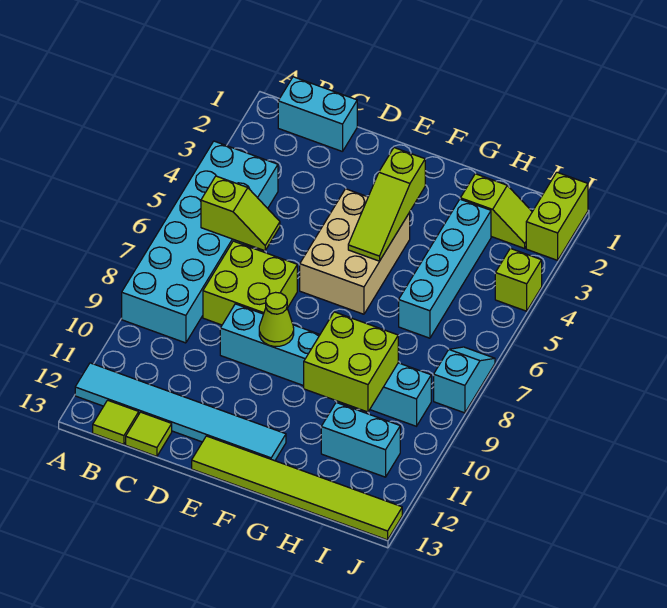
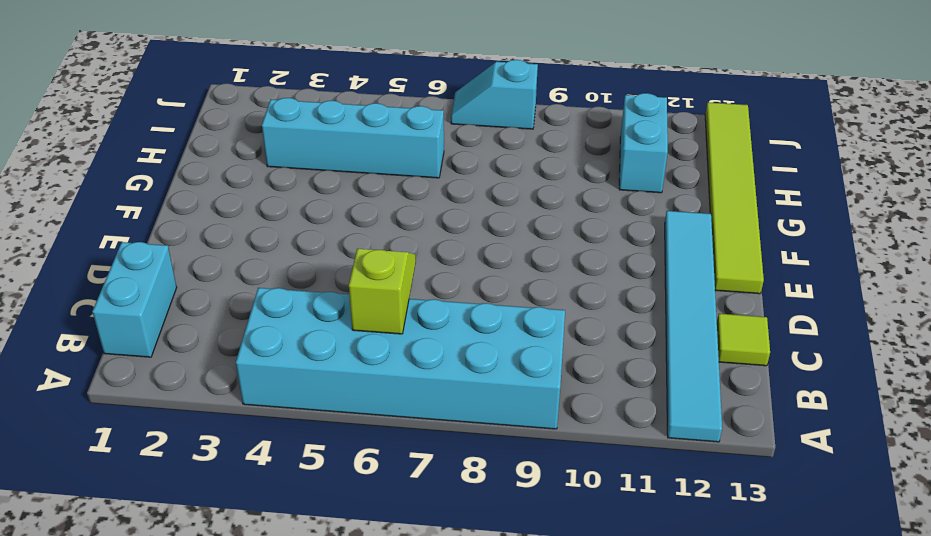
none -> lime tile B13 level 1
none -> lime brick C7:D8 level 1
none -> cyan brick D9:I9 level 1

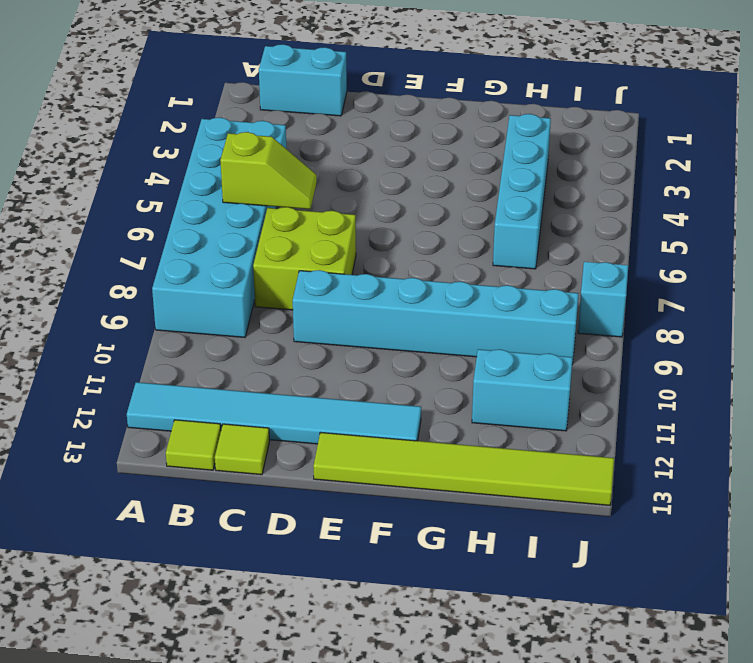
none -> tan brick E4:F6 level 1
none -> lime slope H2:I2 level 1 top H
none -> lime brick J1:J2 level 1

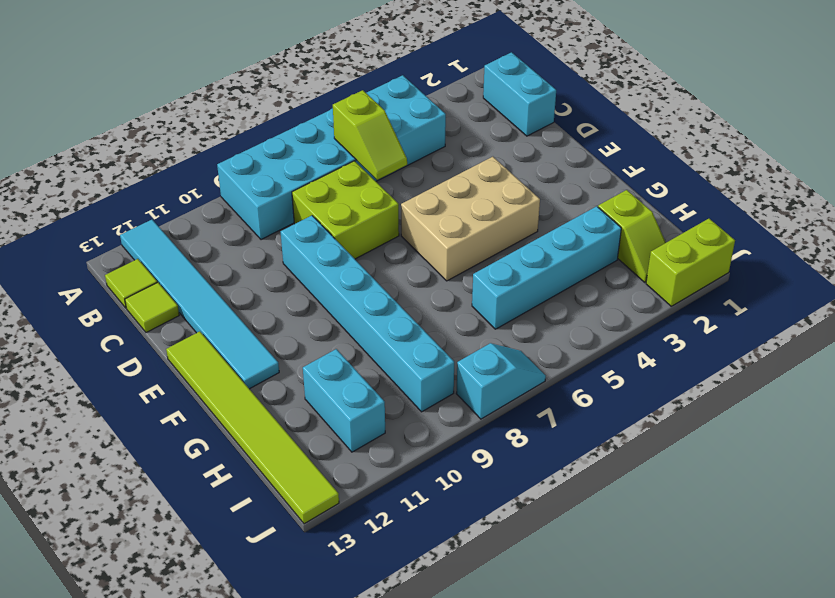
none -> lime brick J4 level 1
none -> lime cone E9 level 2
none -> lime slope F3:F5 level 2 top 3

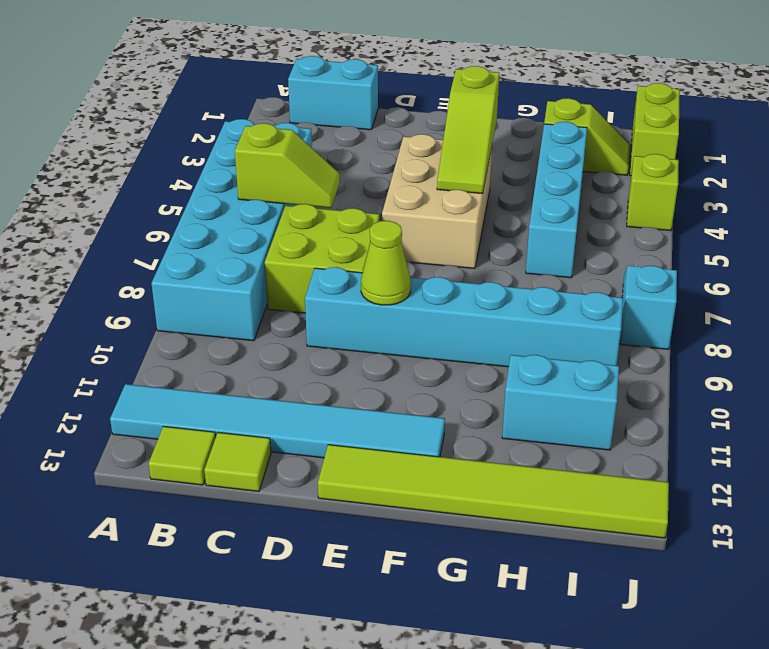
none -> lime brick G9:H10 level 2

